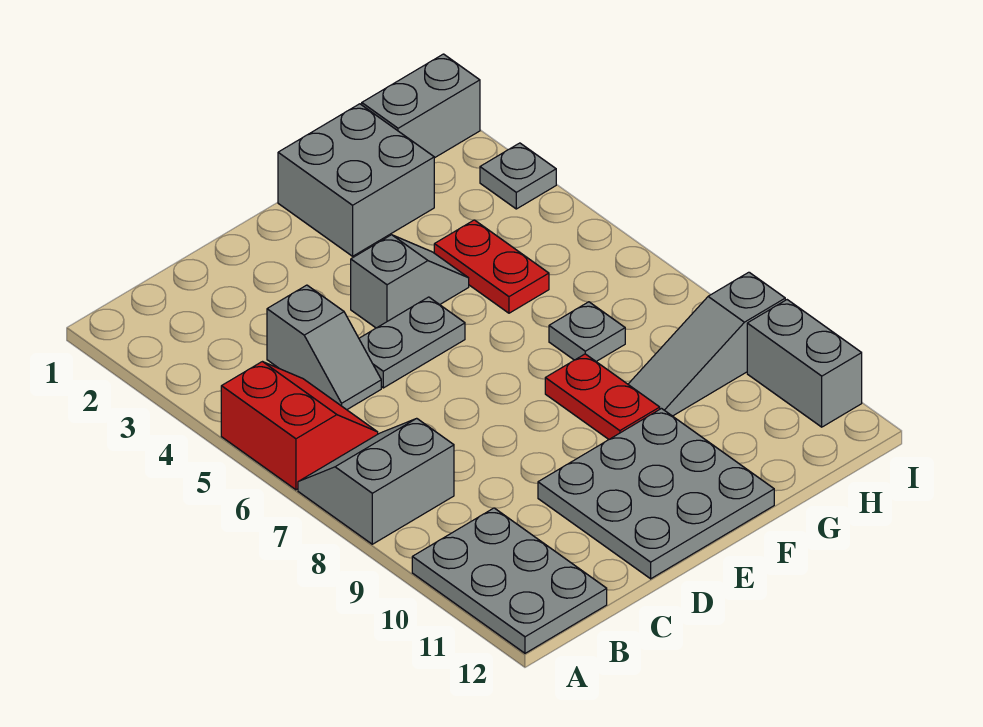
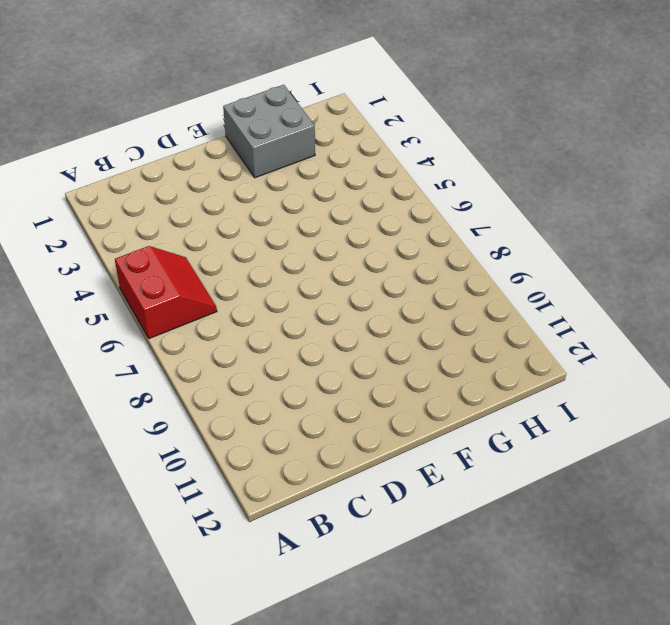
none -> grey slope A7:B8 level 1 top 8
none -> grey plate A10:B12 level 1
none -> grey slope C4:C5 level 1 top 4

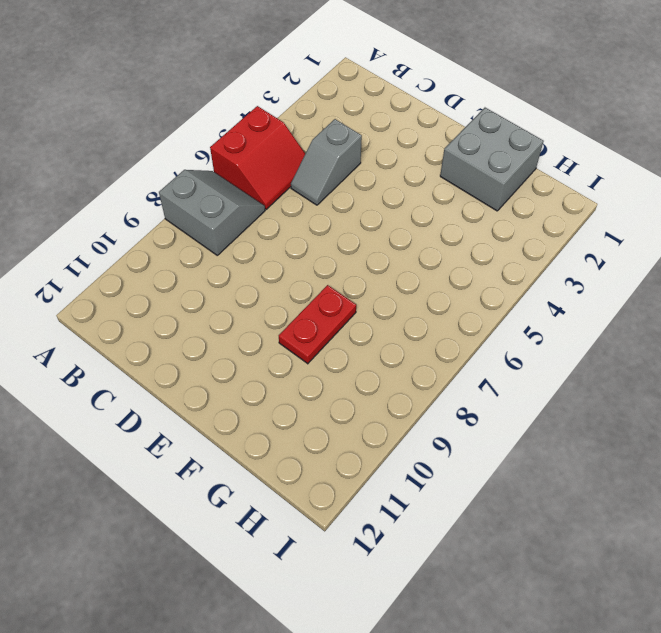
none -> grey plate A10:B12 level 1
none -> grey plate D5:E5 level 1
none -> grey plate D10:F12 level 1

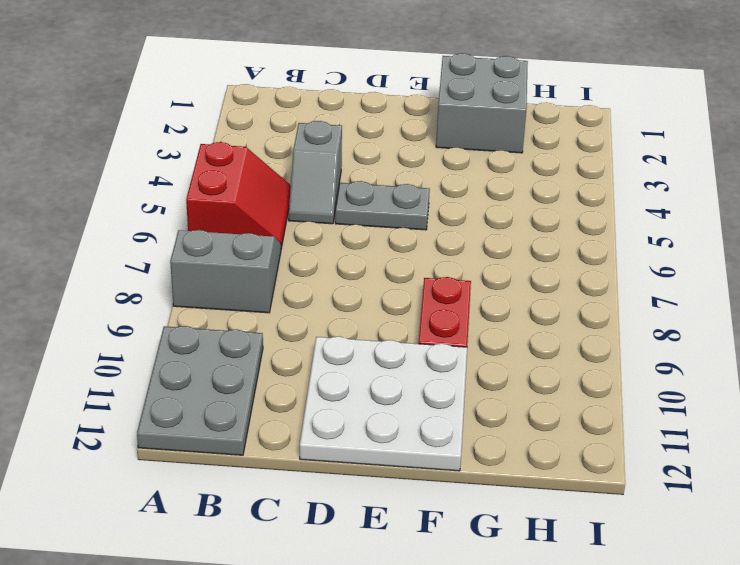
white plate D10:F12 level 1 -> grey plate D10:F12 level 1
none -> grey slope E4:F4 level 1 top E
none -> red plate G4:G5 level 1
none -> grey plate G7 level 1

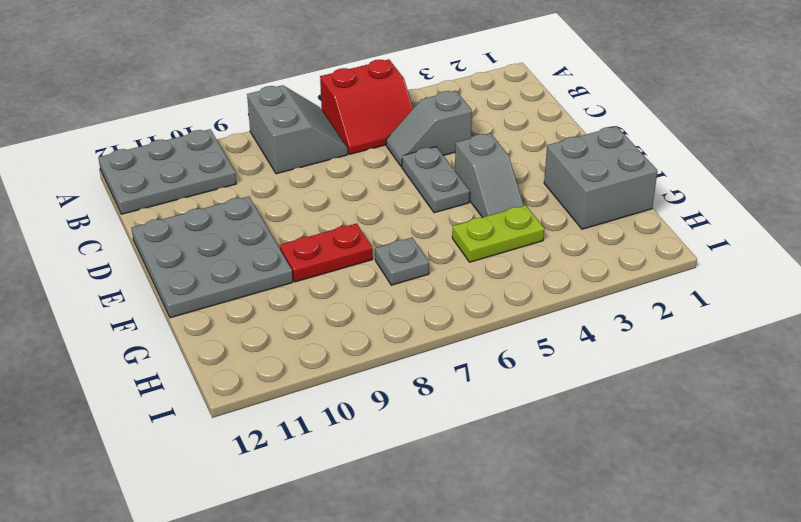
lime plate G4:G5 level 1 -> red plate G4:G5 level 1
none -> grey slope G9:I9 level 1 top I
none -> grey brick H1:I1 level 1
none -> grey plate I3 level 1

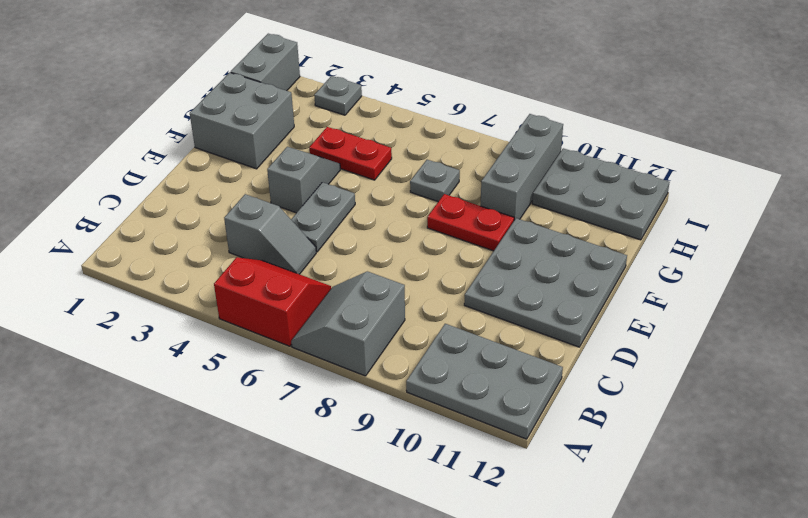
grey brick G9:I9 level 1 -> grey slope G9:I9 level 1 top I
grey plate H10:I12 level 1 -> grey brick I10:I11 level 1

